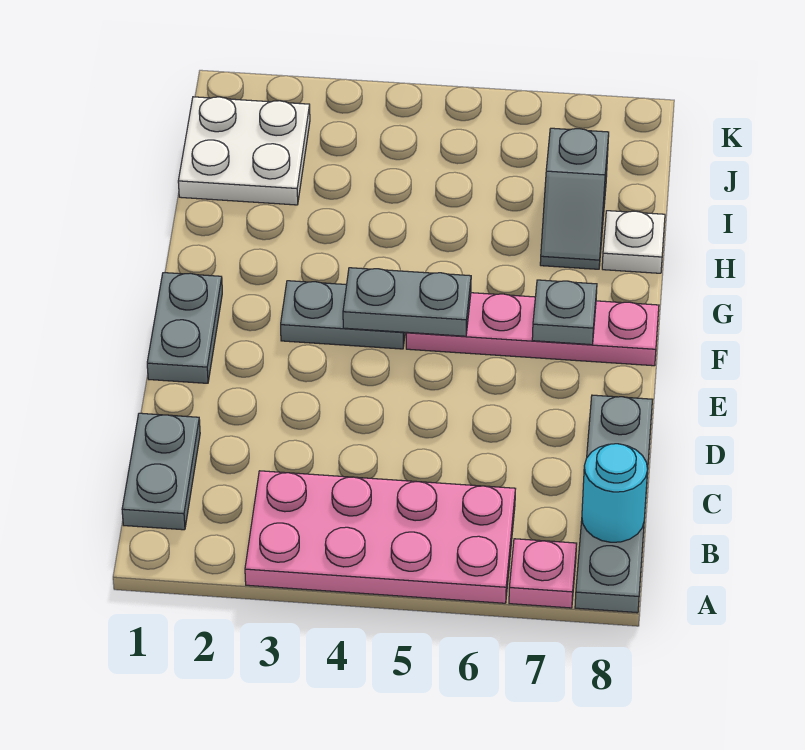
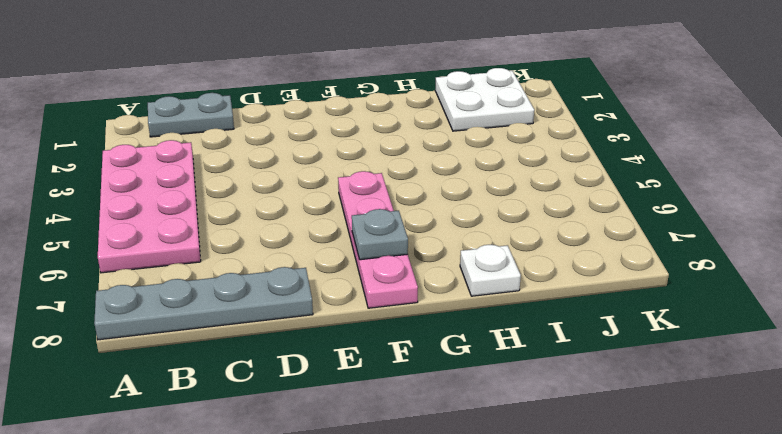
none -> pink plate A7 level 1
none -> grey plate E1:F1 level 1
none -> grey plate F3:F4 level 1

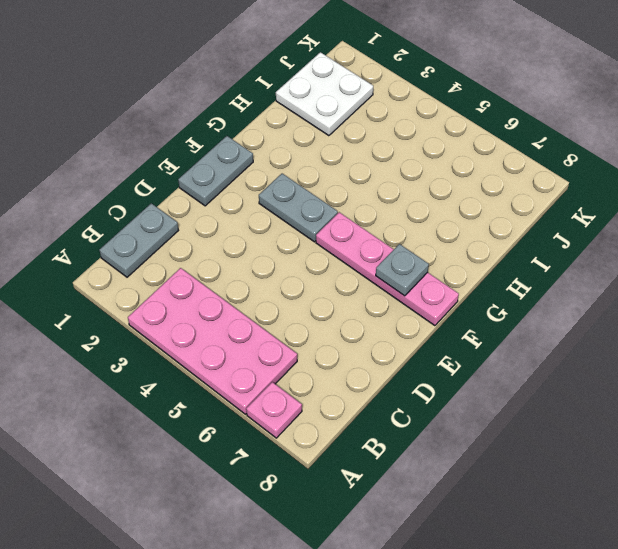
none -> grey plate A8:D8 level 1
none -> grey slope H7:I7 level 1 top I
none -> white plate H8 level 1

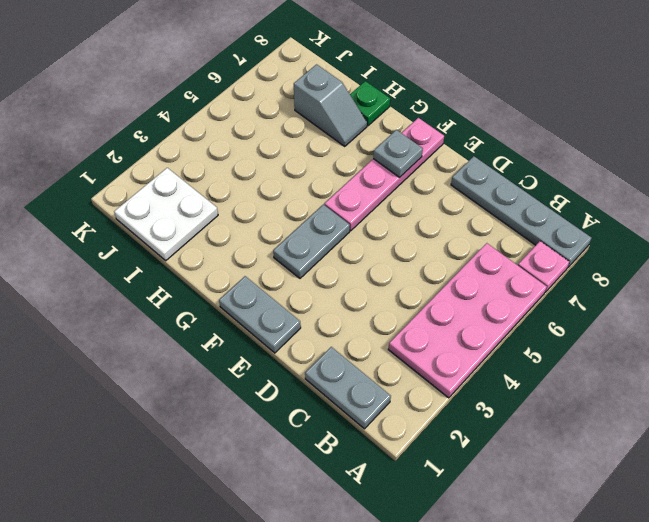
green plate H8 level 1 -> white plate H8 level 1
none -> cyan round brick B8 level 2
none -> grey plate F4:F5 level 2

